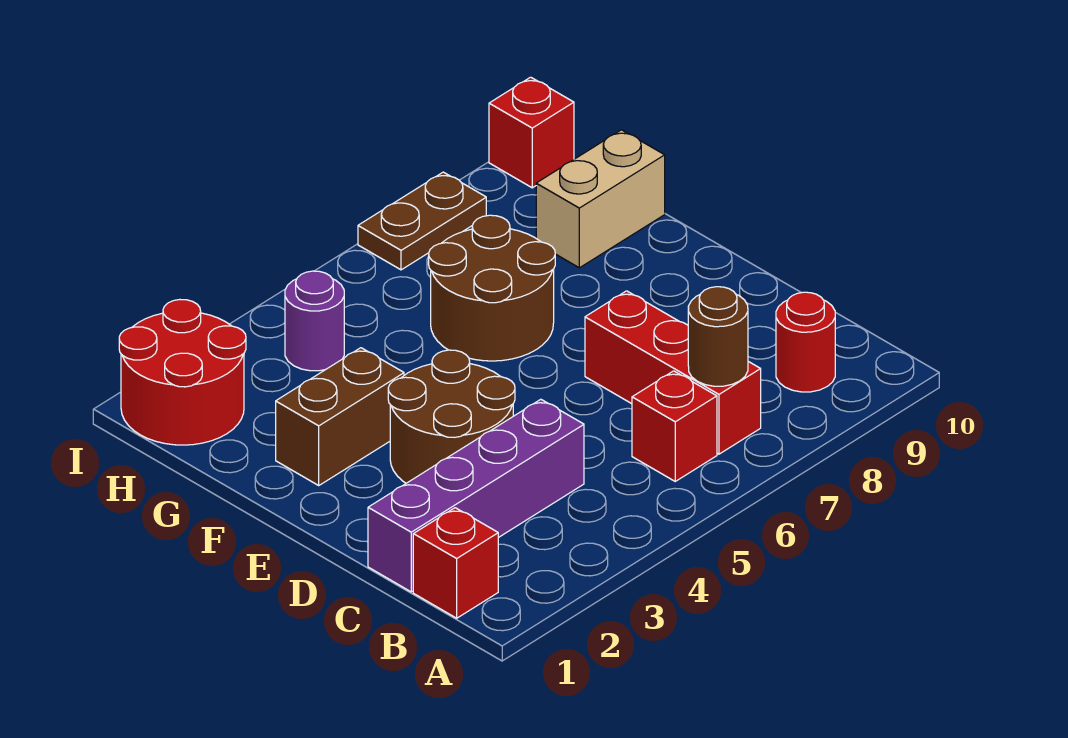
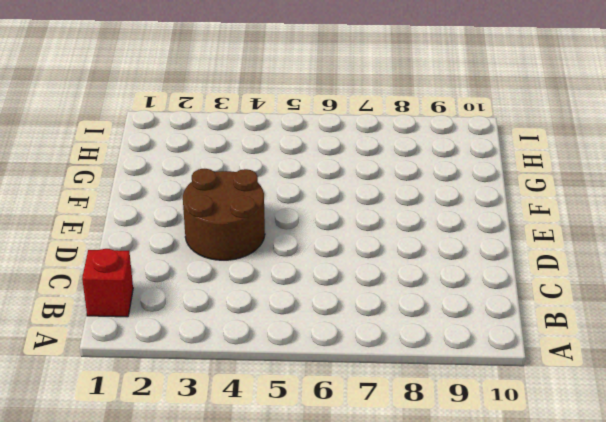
none -> red brick B6 level 1
none -> red brick B7:D7 level 1
none -> red round brick B9 level 1

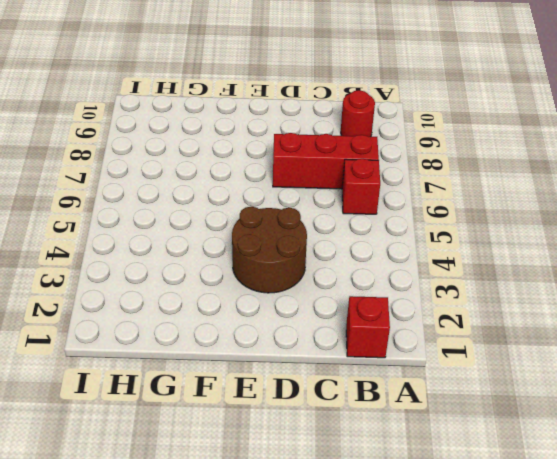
none -> purple brick C1:C4 level 1
none -> brown brick F2:F3 level 1
none -> brown round brick F6:G7 level 1

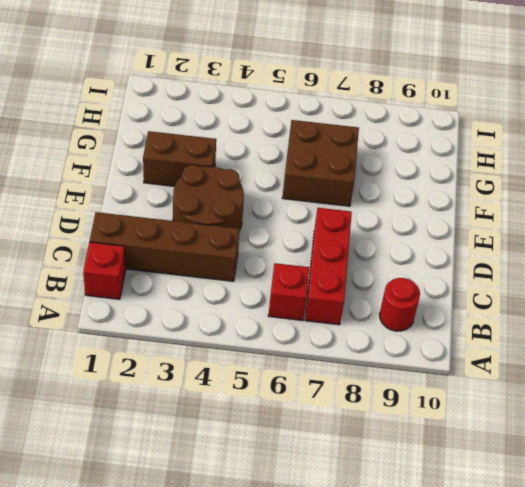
brown brick C1:C4 level 1 -> purple brick C1:C4 level 1
brown brick F6:G7 level 1 -> brown round brick F6:G7 level 1
none -> tan brick G9:G10 level 1
none -> red round brick H1:I2 level 1
none -> purple round brick H4 level 1

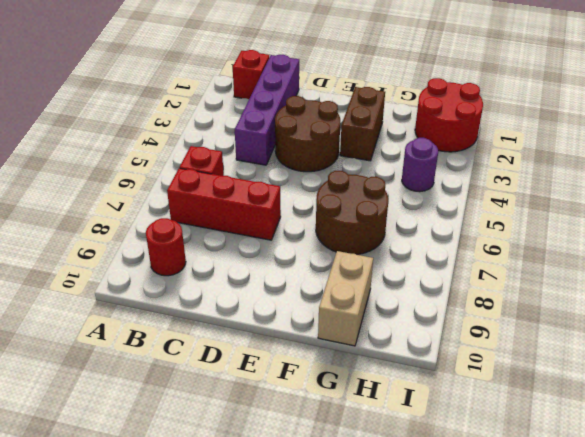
none -> brown plate I7:I8 level 1
none -> red brick I10 level 1
none -> brown round brick B7 level 2

